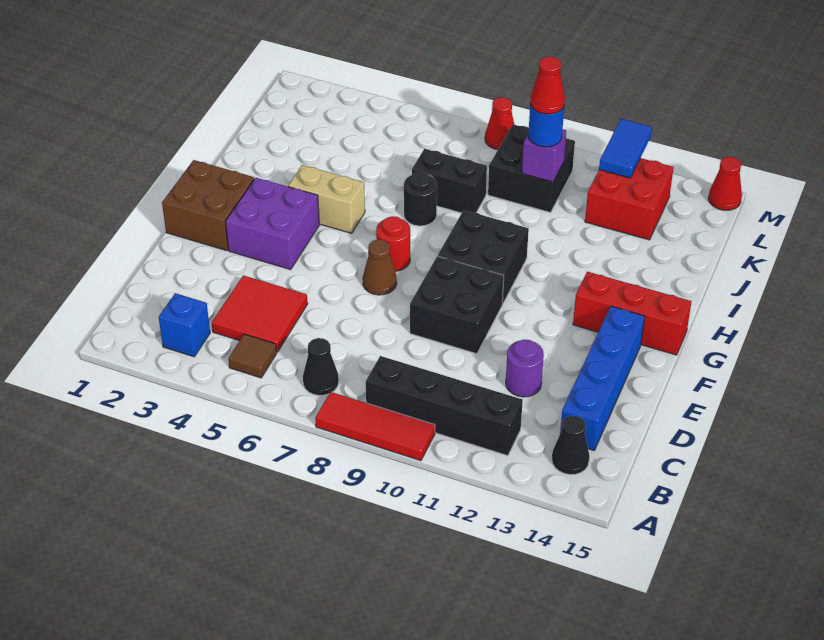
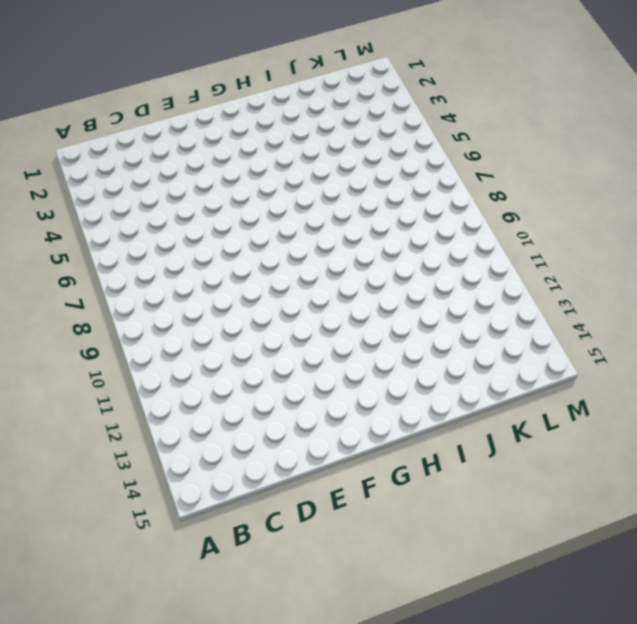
none -> red tile A8:A10 level 1
none -> blue brick B3 level 1
none -> brown tile B5 level 1

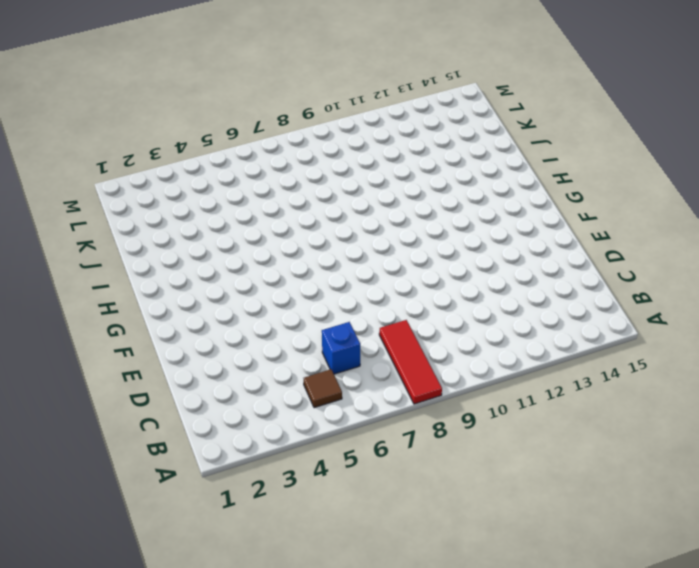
red tile A8:C8 level 1 -> red tile A8:A10 level 1
blue brick C6 level 1 -> blue brick B3 level 1
none -> black cone B7 level 1
none -> black brick B9:B12 level 1
none -> black cone B14 level 1

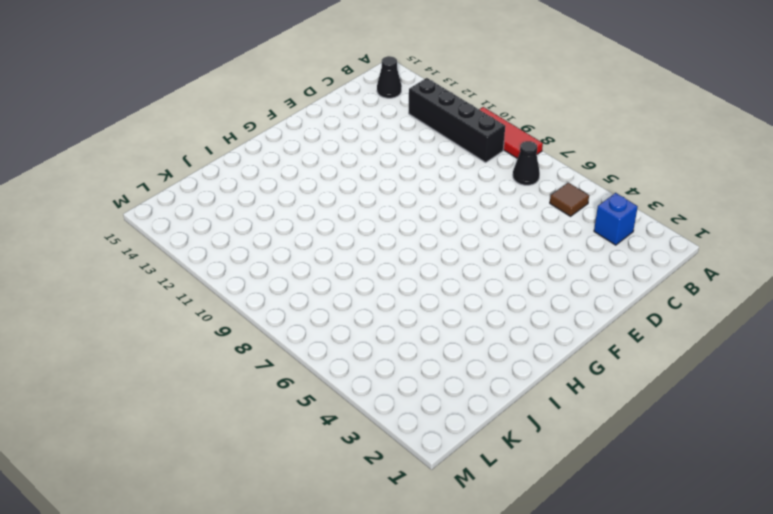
none -> red tile C4:D5 level 1
none -> blue brick C14:F14 level 1
none -> purple round brick D12 level 1

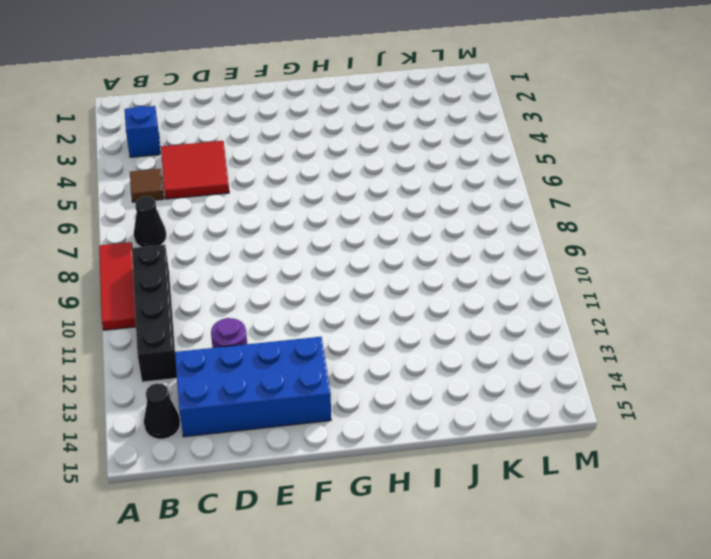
blue brick C13:F14 level 1 -> blue brick C14:F14 level 1
none -> black brick E9:F10 level 1
none -> brown brick F1:G2 level 1
none -> purple brick F3:G4 level 1

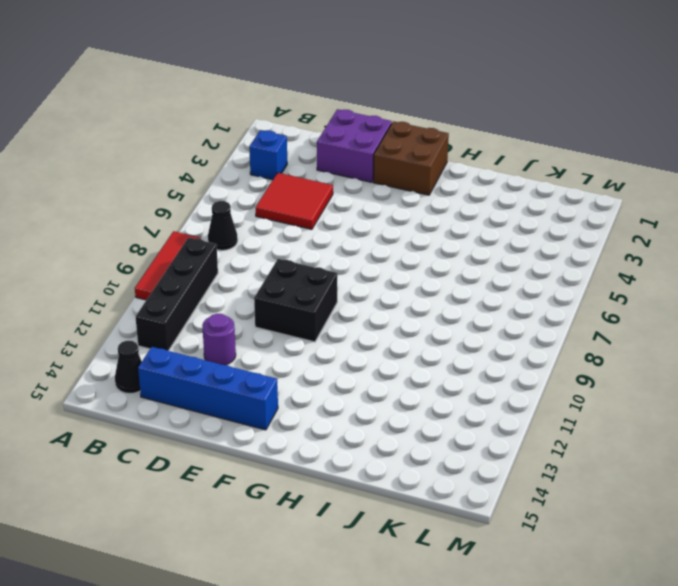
purple brick D1:E2 level 1 -> purple brick F3:G4 level 1
none -> brown tile B5 level 1
none -> brown cone F7 level 1
none -> red round brick G7 level 1

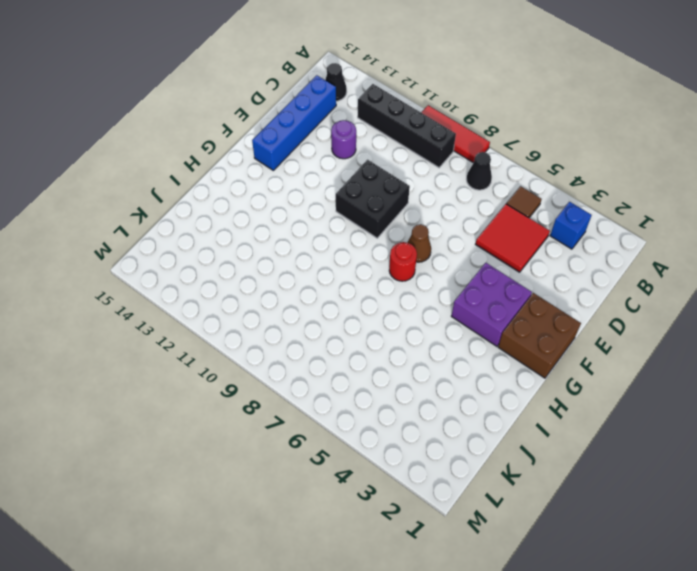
none -> black brick G9:H10 level 1
none -> red brick G13:G15 level 1
none -> tan brick H4:H5 level 1

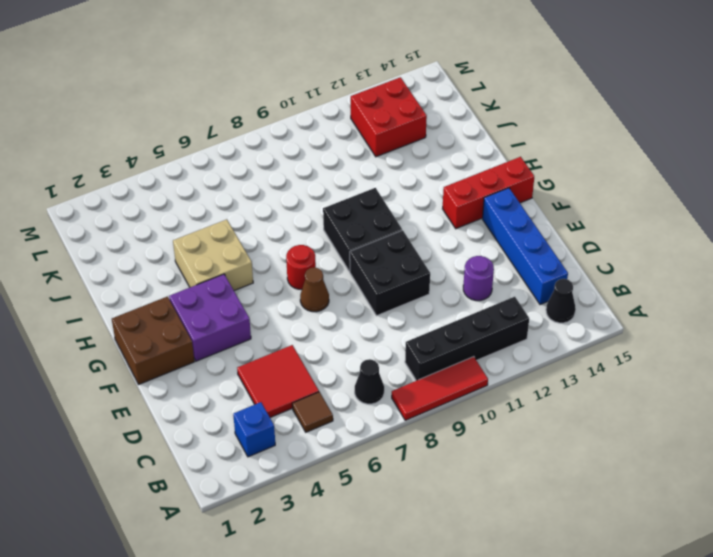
tan brick H4:I5 level 1 -> tan brick H4:H5 level 1
none -> black round brick I7 level 1
none -> black brick J7:J8 level 1
none -> black brick K9:L10 level 1

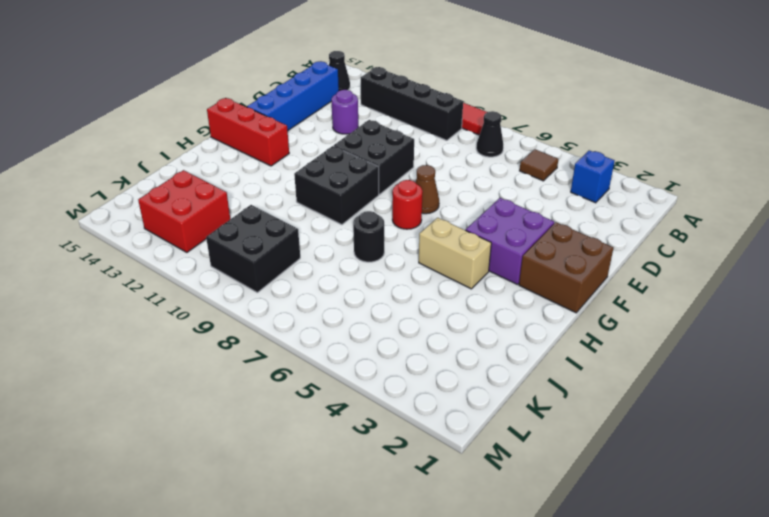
none -> red tile C4:D5 level 1
none -> black brick J7:J8 level 1
none -> red cone M8 level 1

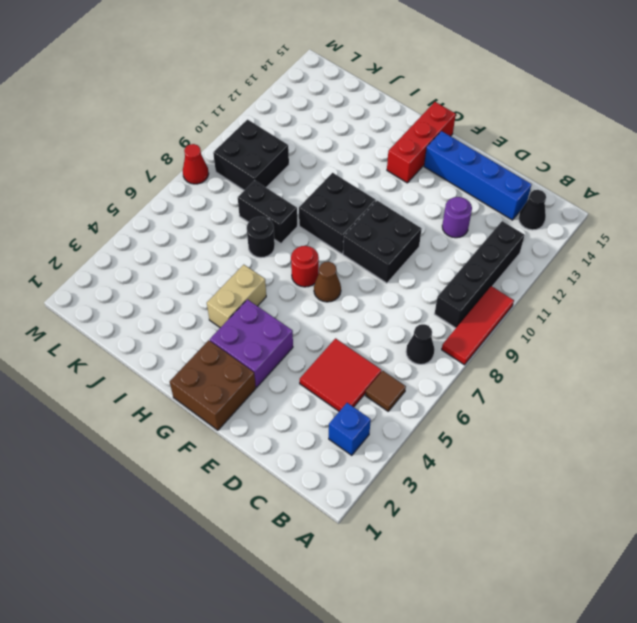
black brick I8:J8 level 1 -> black brick J7:J8 level 1
none -> red brick K12:L13 level 1
none -> red cone M15 level 1
none -> purple brick K10 level 2

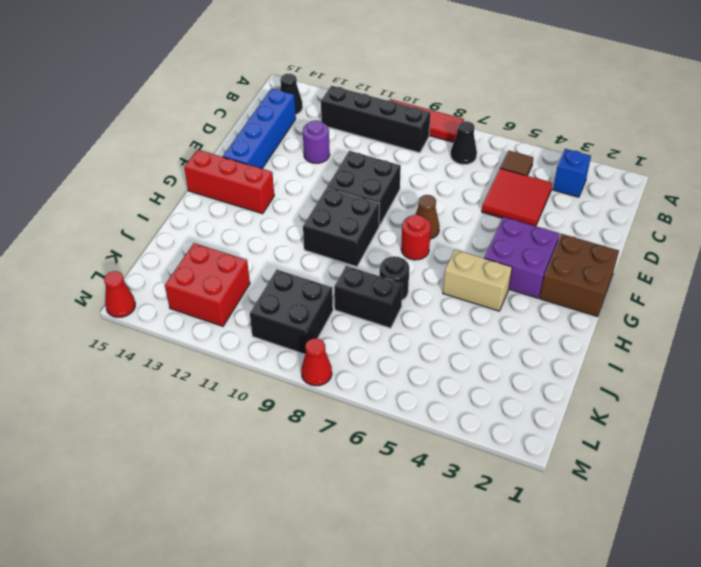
none -> purple brick K10 level 2
none -> blue tile L12:M12 level 2
none -> blue round brick K10 level 3

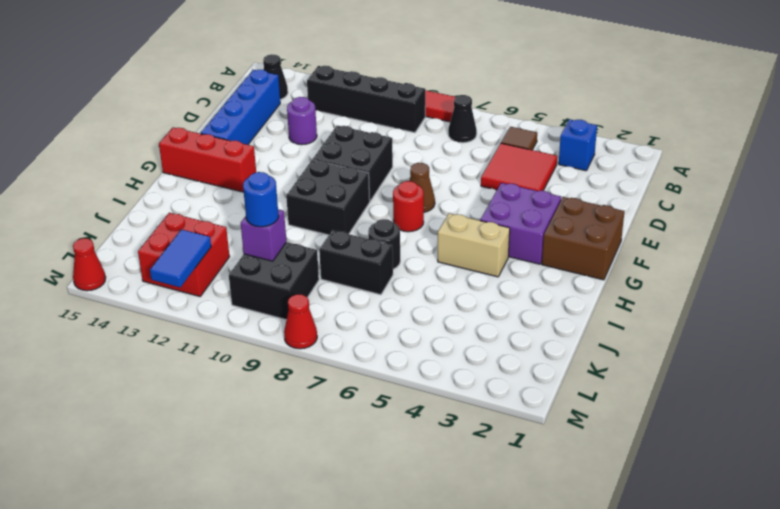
none -> red cone K10 level 4

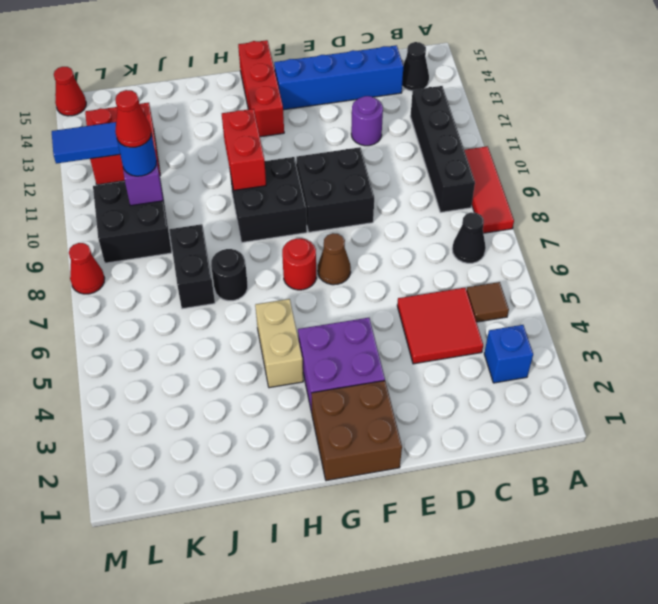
red brick H10:H11 level 2 -> none

